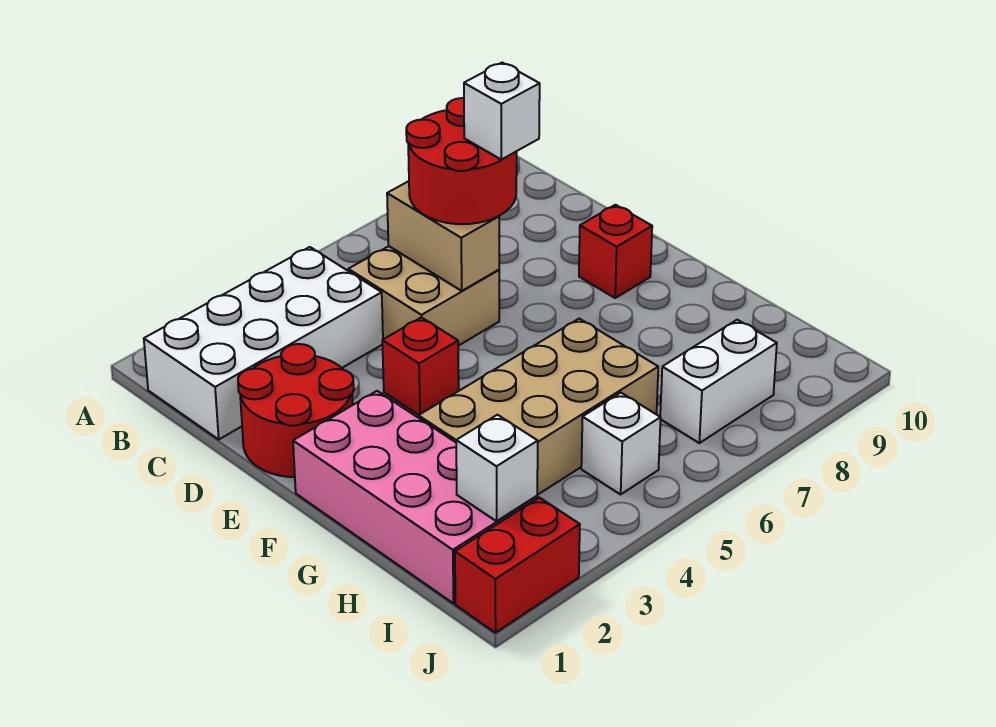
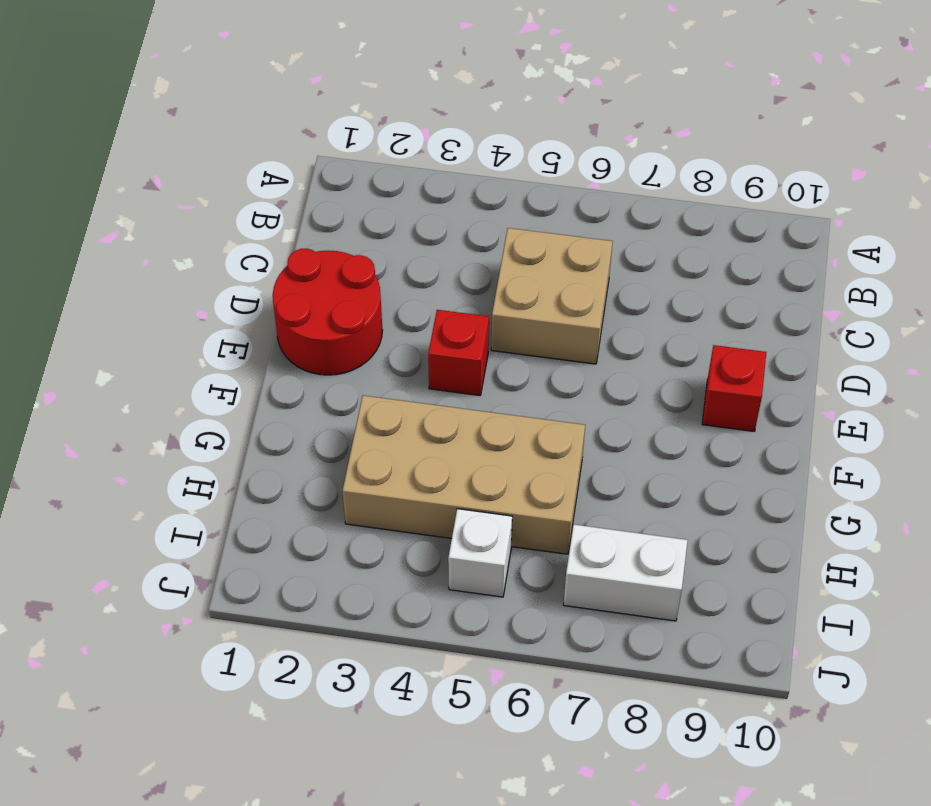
none -> white brick B1:C4 level 1
none -> pink brick F1:I2 level 1
none -> red brick J1:J2 level 1

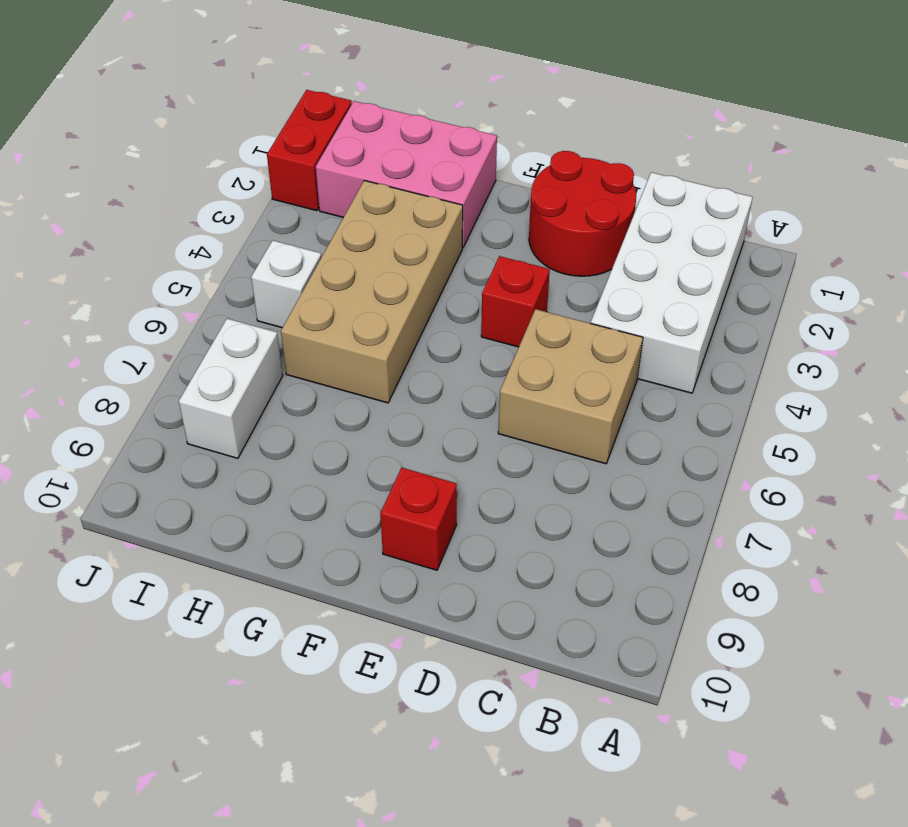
pink brick G1:I2 level 1 -> pink brick F1:I2 level 1
none -> tan brick C6:D6 level 2
none -> white brick I2 level 2
none -> red round brick C6:D7 level 3

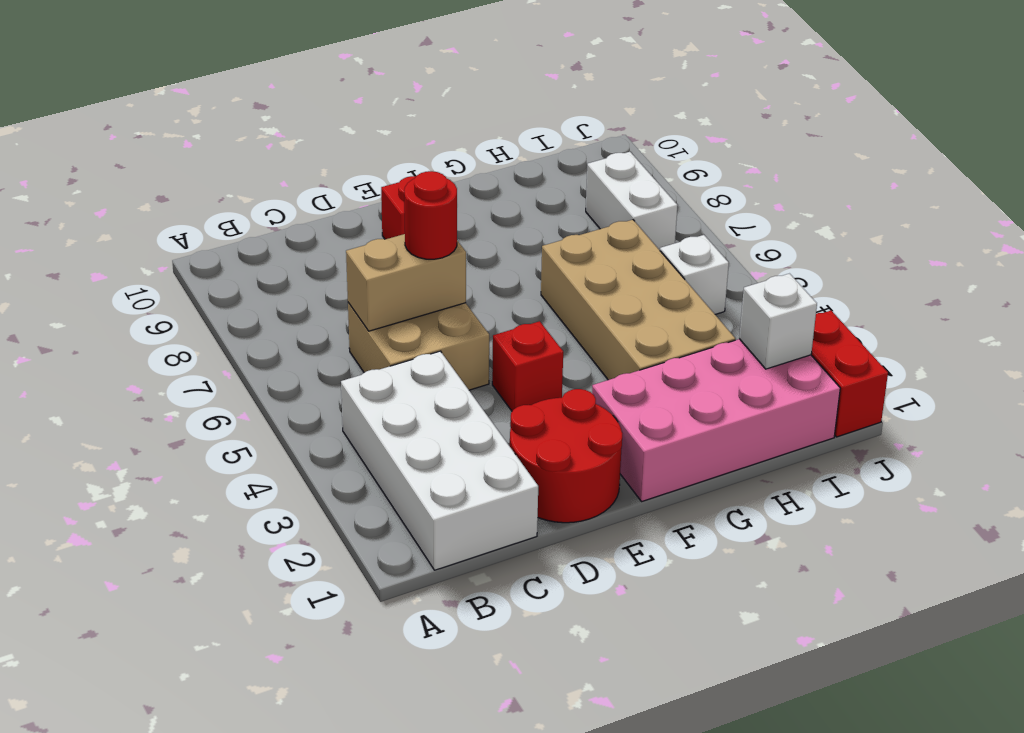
red round brick D6 level 3 -> red round brick C6:D7 level 3
none -> white brick D7 level 4

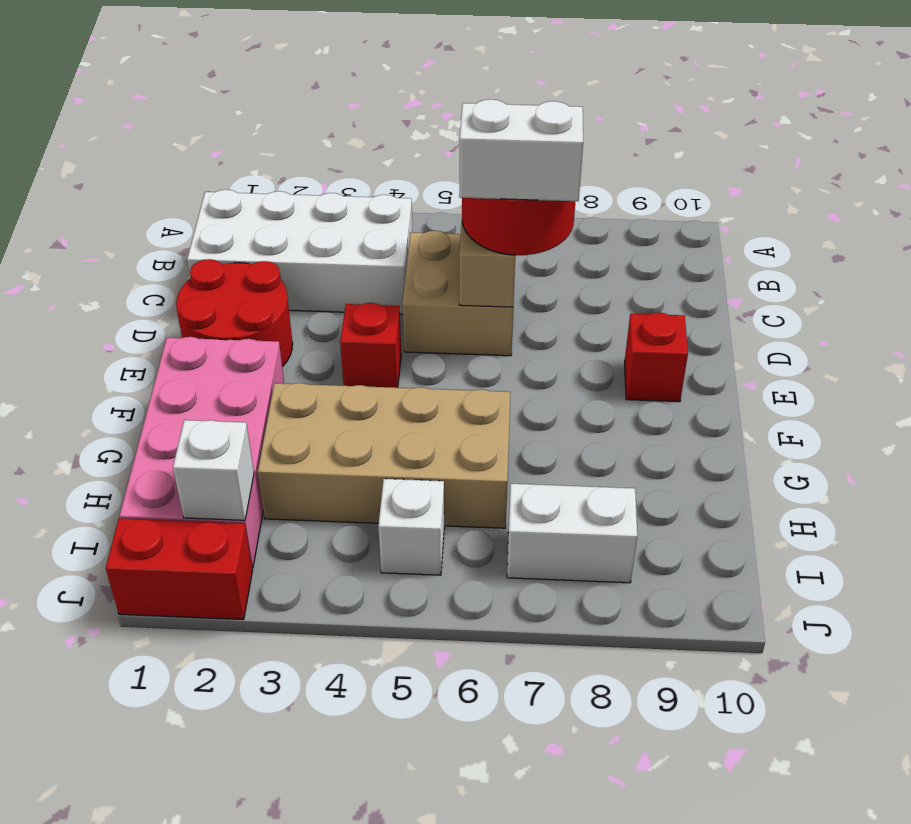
white brick D6:D7 level 4 -> white brick D7 level 4

